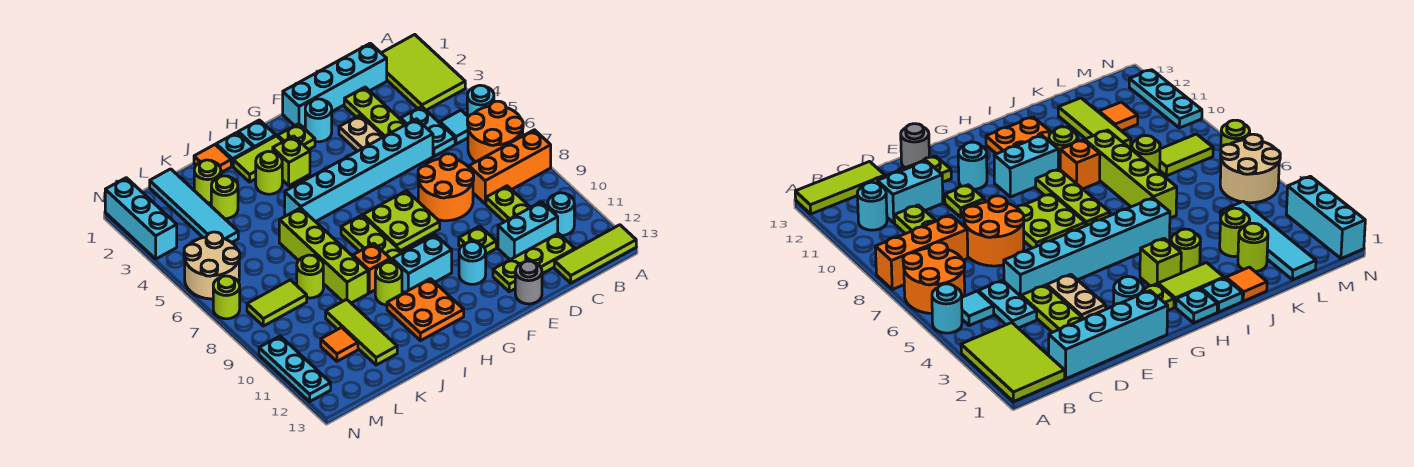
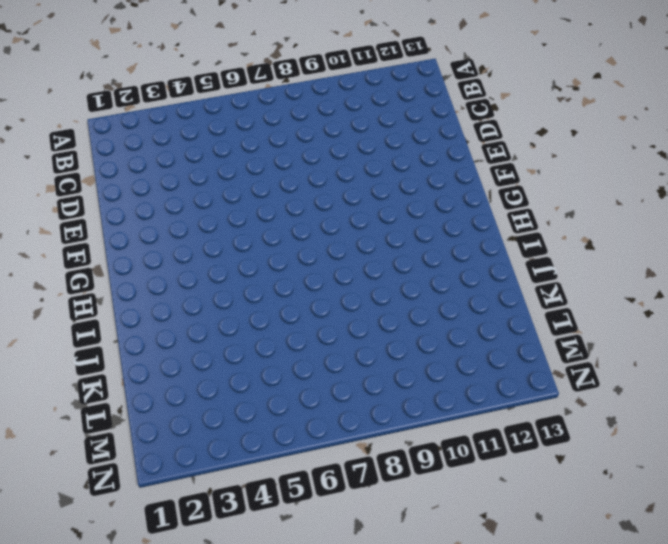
none -> lime tile A1:B3 level 1
none -> cyan round brick A5 level 1
none -> orange round brick A6:B7 level 1
none -> orange brick A8:C8 level 1

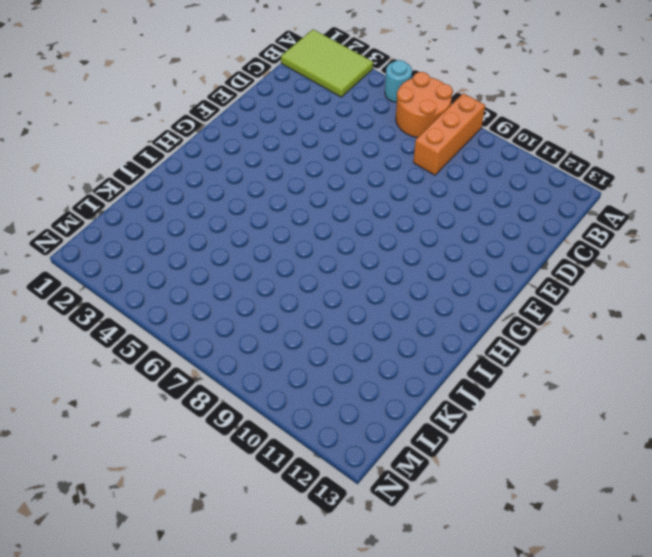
none -> lime tile A13:C13 level 1
none -> cyan tile B5 level 1
none -> cyan round brick B11 level 1
none -> cyan brick C1:F1 level 1

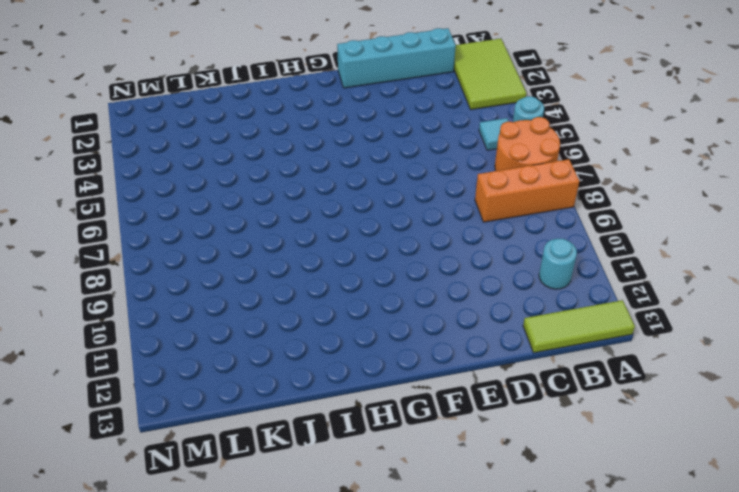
none -> cyan plate C4:C5 level 1
none -> lime plate C9:C10 level 1
none -> cyan brick C11:D11 level 1
none -> lime plate C12:E12 level 1

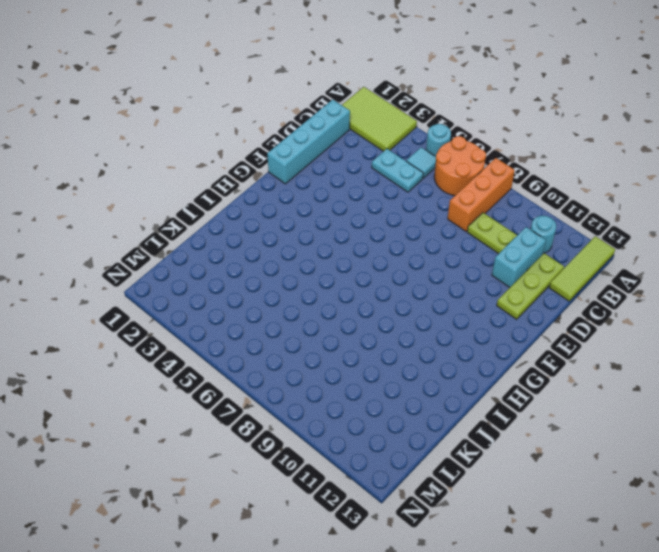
none -> lime plate D2:D4 level 1
none -> cyan brick D5:I5 level 1
none -> orange round brick D7:E8 level 1
none -> tan plate E3:E4 level 1

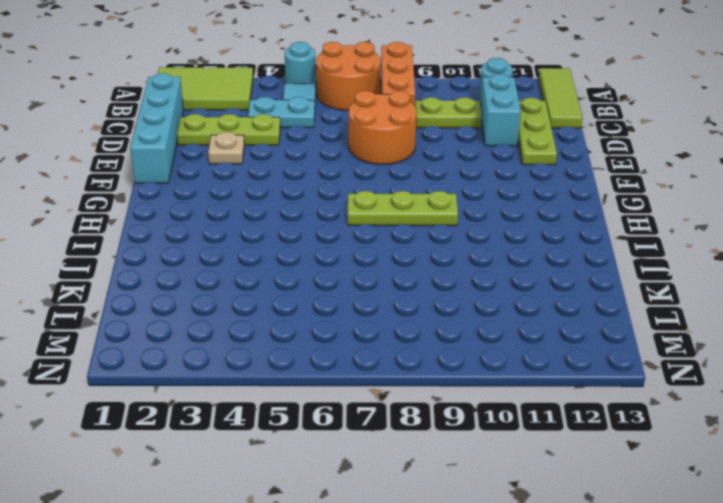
tan plate E3 level 1 -> tan plate E3:E4 level 1
none -> cyan brick D5:I5 level 1
none -> lime plate E10 level 1
none -> grey round brick E13 level 1
none -> cyan round brick F2 level 1

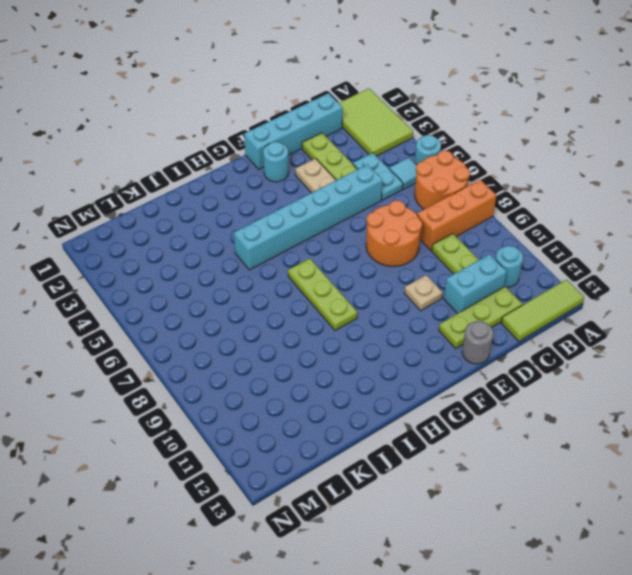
tan plate E10 level 1 -> lime plate E10 level 1
none -> lime plate F7:G8 level 1
none -> cyan round brick F11 level 1
none -> lime plate G2 level 1
none -> cyan brick G10:H10 level 1

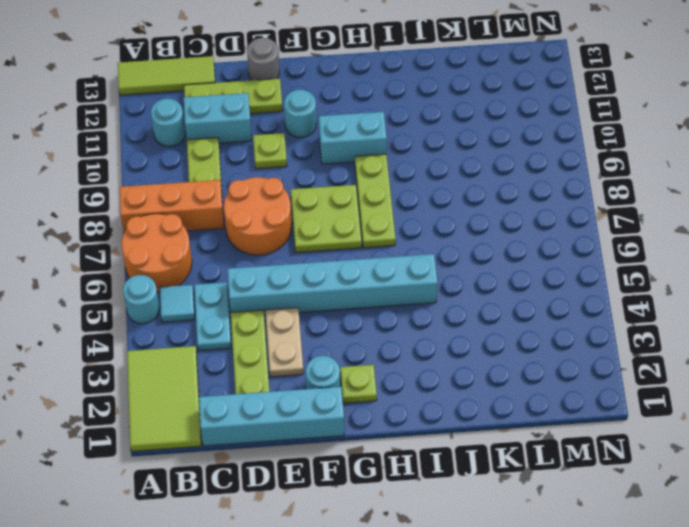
none -> cyan plate H1 level 1
none -> lime tile H2:I2 level 1
none -> lime brick H3 level 1
none -> orange plate H11:I12 level 1

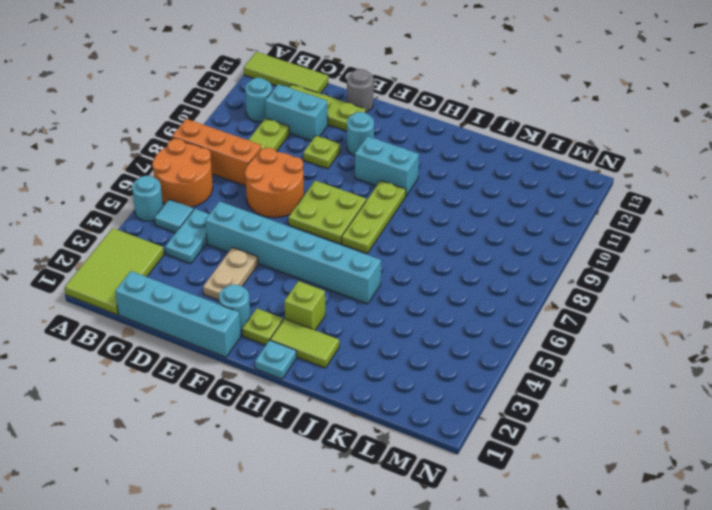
none -> lime plate D2:D4 level 1
none -> orange plate H11:I12 level 1
none -> cyan plate I1 level 1
none -> lime round brick I3 level 1

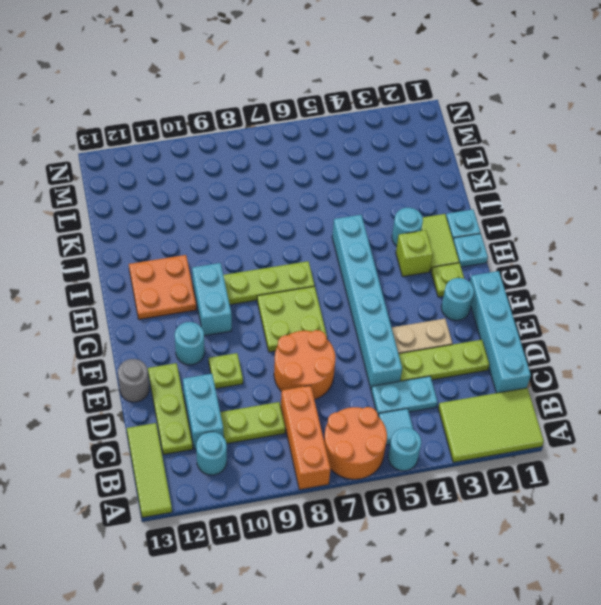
cyan round brick I3 level 1 -> lime round brick I3 level 1
none -> orange brick I9 level 1
none -> lime round brick I10 level 1
none -> orange tile J1 level 1
none -> lime brick J6:J9 level 1

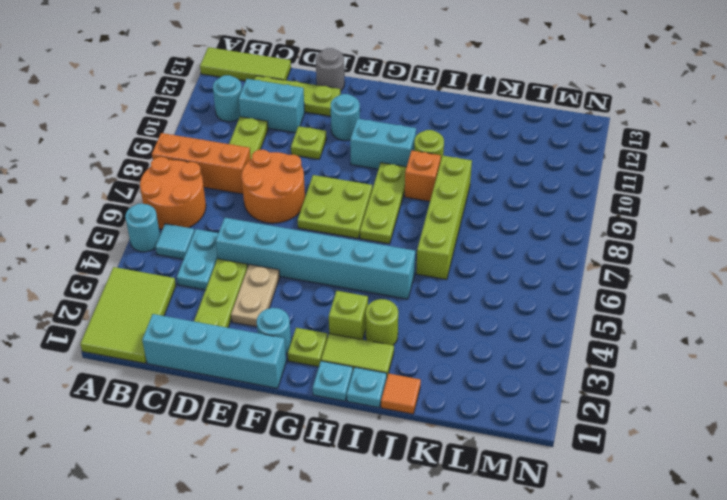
none -> orange plate H11:I12 level 1
none -> lime round brick K2 level 1
none -> lime round brick K3 level 1
none -> lime round brick K8 level 1

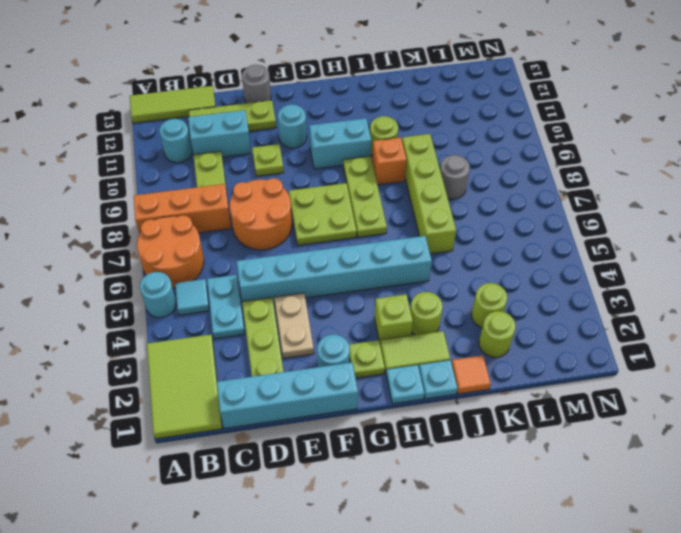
grey round brick K8 level 1 -> lime round brick K8 level 1
none -> orange plate H11:I12 level 1
none -> lime tile K10:K12 level 1
none -> cyan tile L1:L4 level 1
none -> lime tile L8:M8 level 1

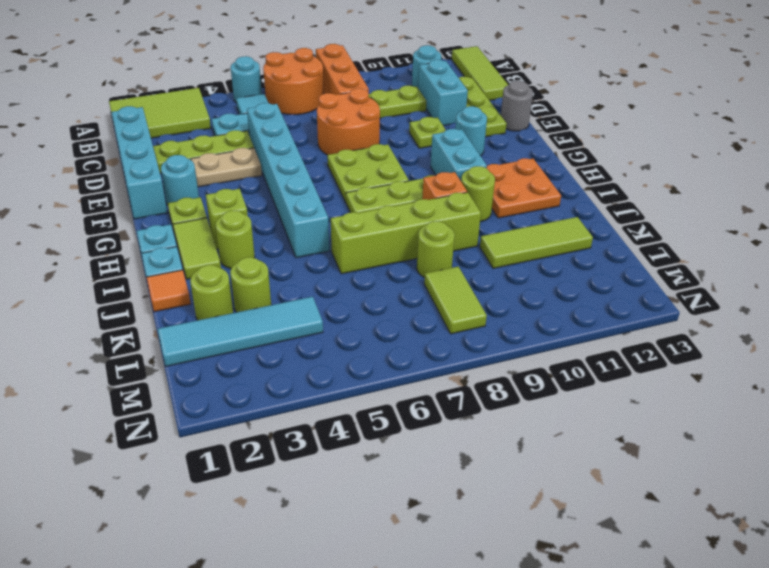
none -> orange tile L11 level 1
none -> tan round brick M5:N6 level 1
none -> cyan brick N1:N3 level 1
none -> lime round brick N7 level 1

